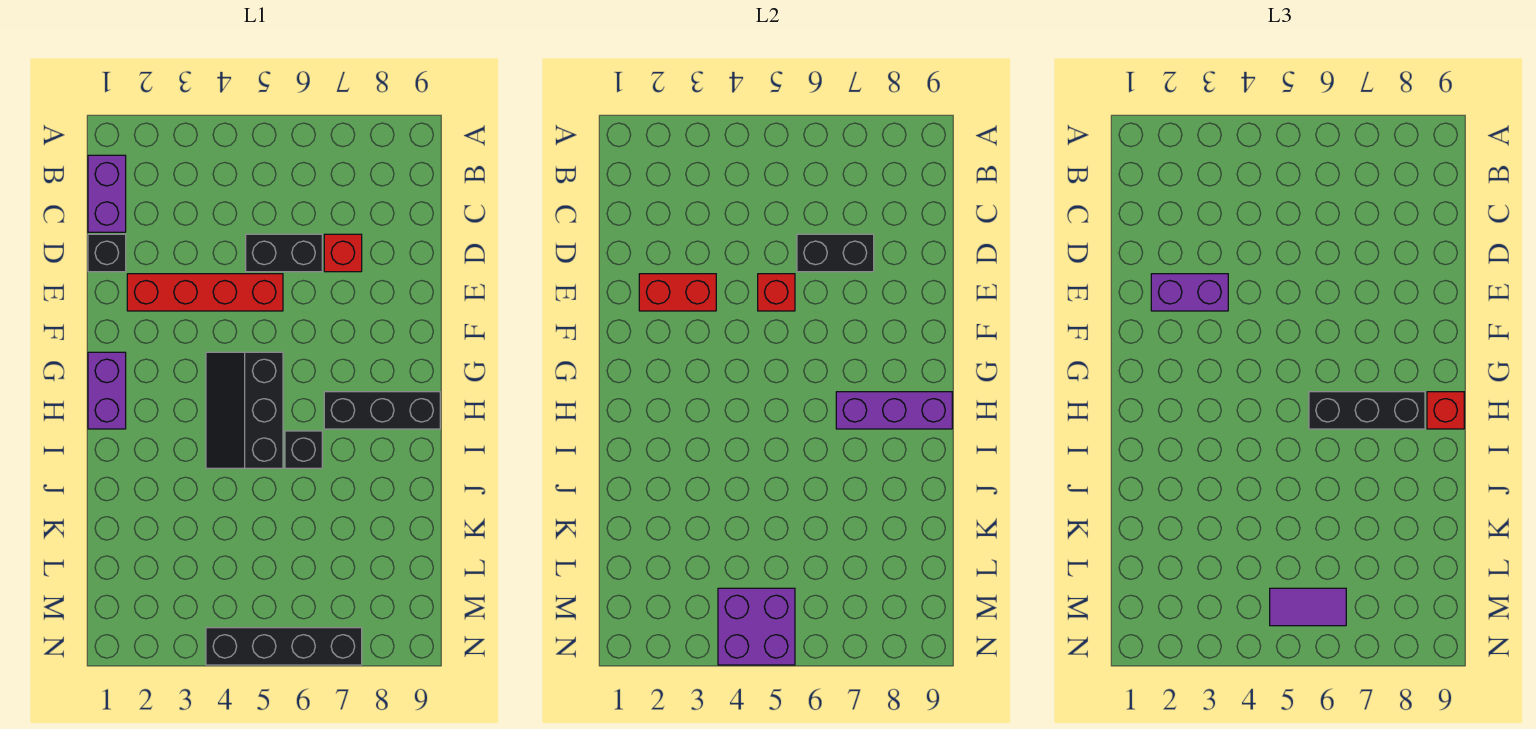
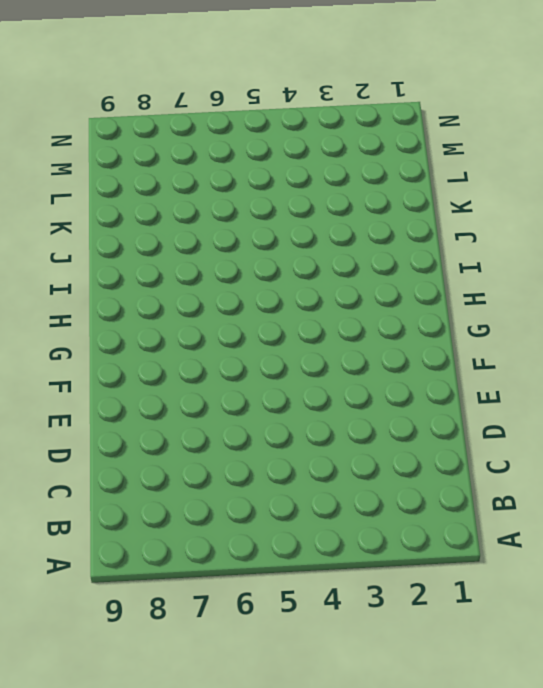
none -> purple brick B1:C1 level 1
none -> black brick D1 level 1
none -> black brick D5:D6 level 1

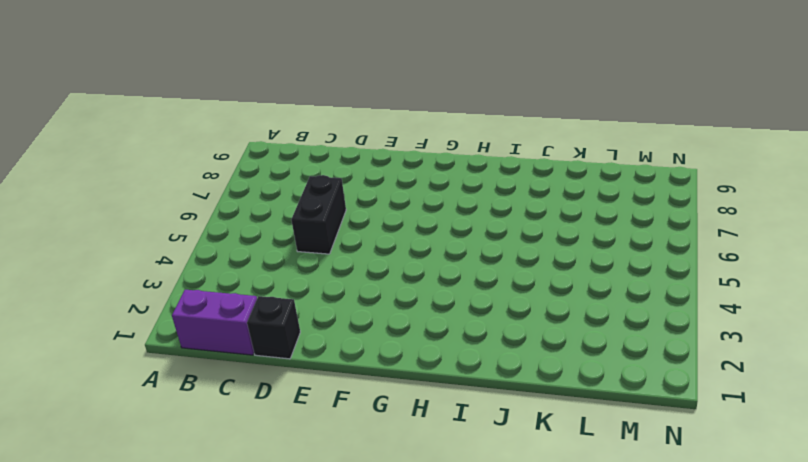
none -> red brick D7 level 1
none -> red brick E2:E5 level 1
none -> purple brick G1:H1 level 1

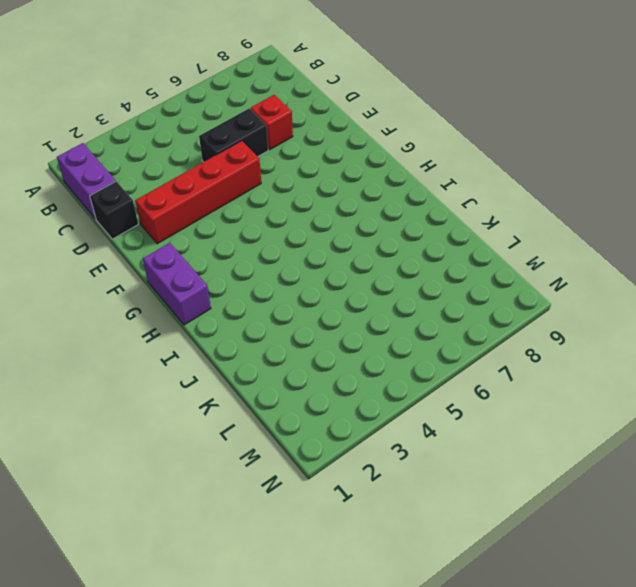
none -> black slope G4:I5 level 1 top 5
none -> black brick H7:H9 level 1
none -> black brick I6 level 1

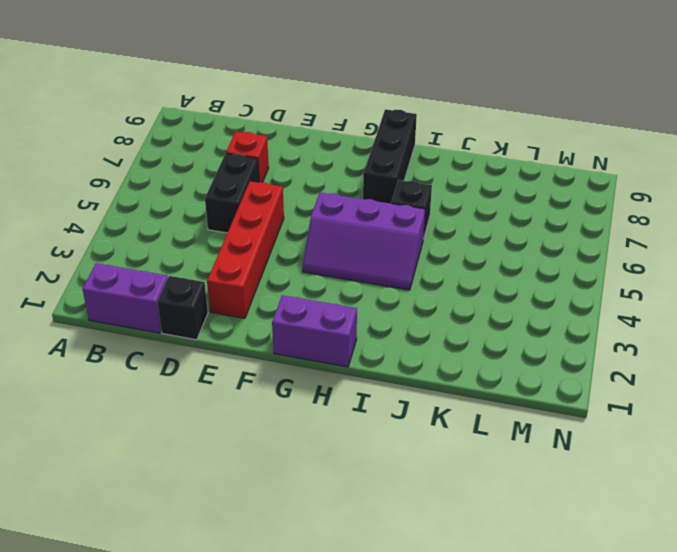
purple slope G4:I5 level 1 top 5 -> black slope G4:I5 level 1 top 5
none -> black brick N4:N7 level 1
none -> black brick D6:D7 level 2
none -> red brick E2:E3 level 2

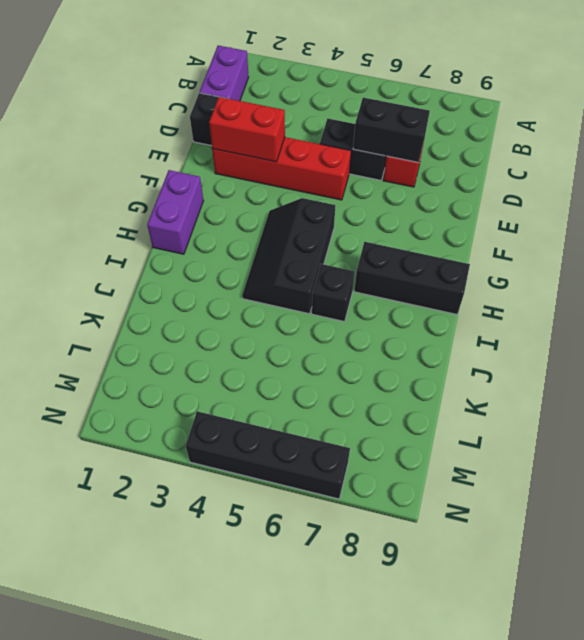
none -> red brick E5 level 2
none -> purple brick H7:H9 level 2
none -> purple brick M4:N5 level 2

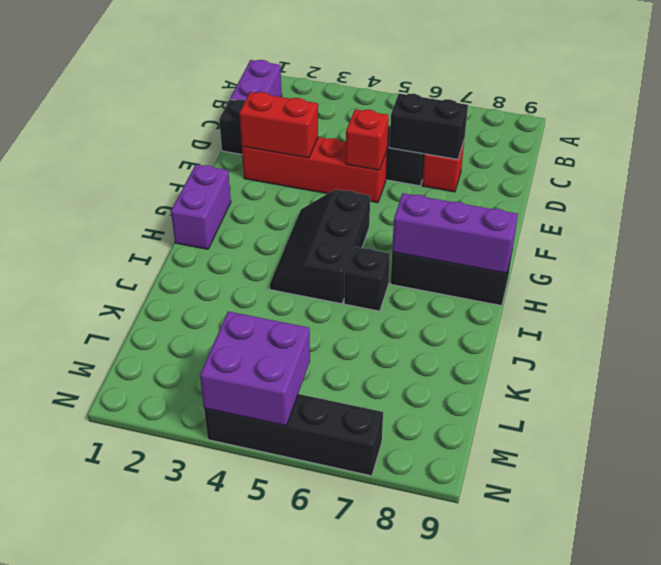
none -> purple brick E2:E3 level 3
none -> black brick H6:H8 level 3
none -> red brick H9 level 3

